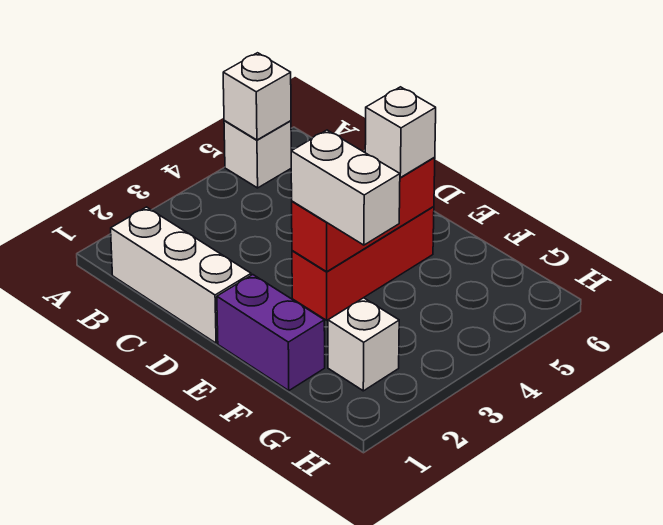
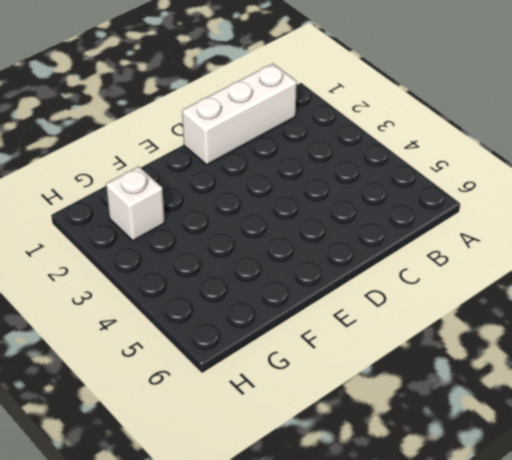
none -> white brick A5 level 1
none -> purple brick E1:F1 level 1

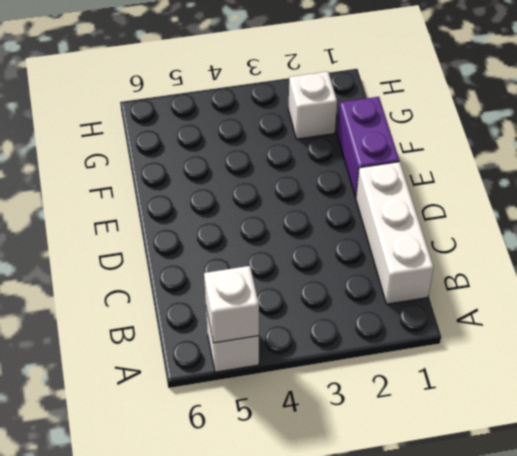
none -> red brick E3:E5 level 1
none -> red brick E3:E5 level 2

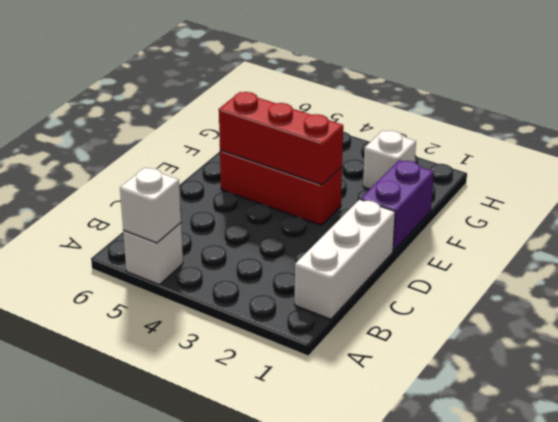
none -> white brick E3:F3 level 3
none -> white brick E5 level 3

